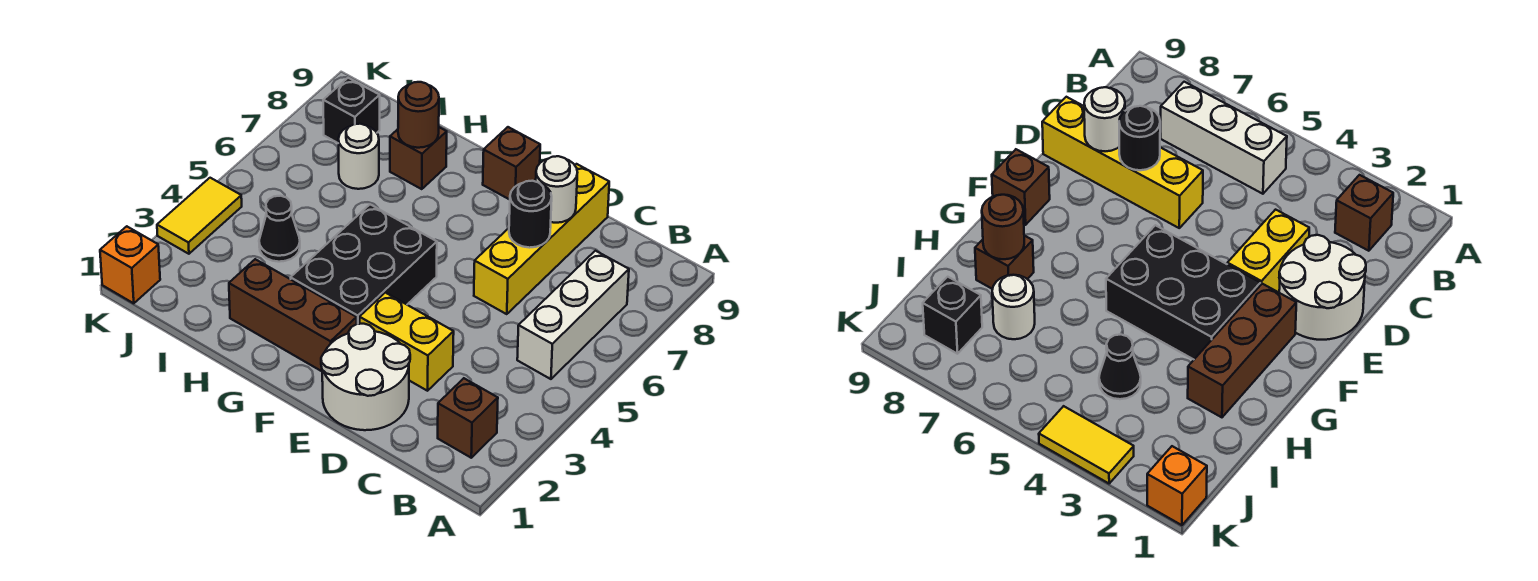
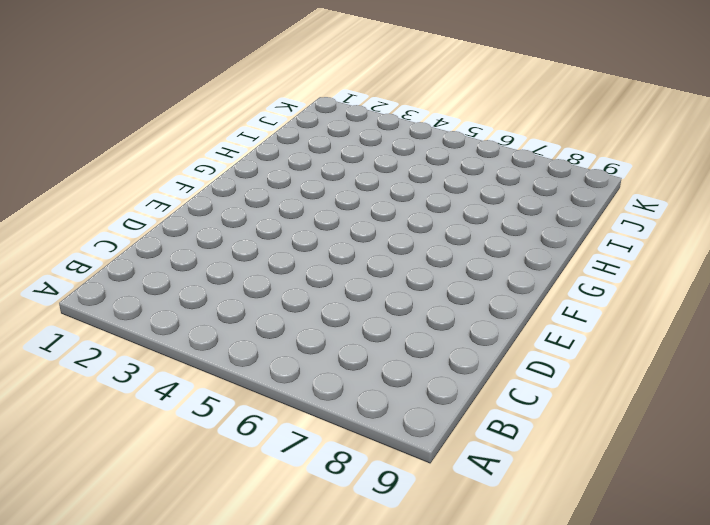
none -> brown brick B2 level 1
none -> white brick B5:B7 level 1
none -> white round brick D1:E2 level 1

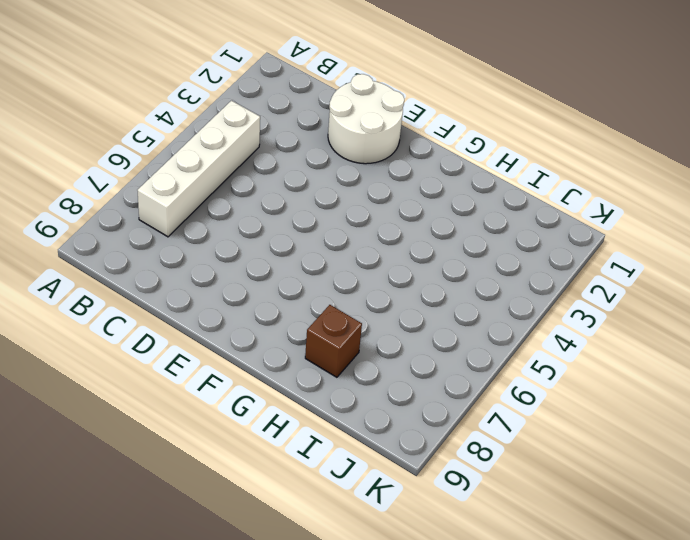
white brick B4:B7 level 1 -> white brick B5:B7 level 1
none -> brown brick B2 level 1
none -> yellow brick D3:E3 level 1
none -> yellow brick D6:D9 level 1

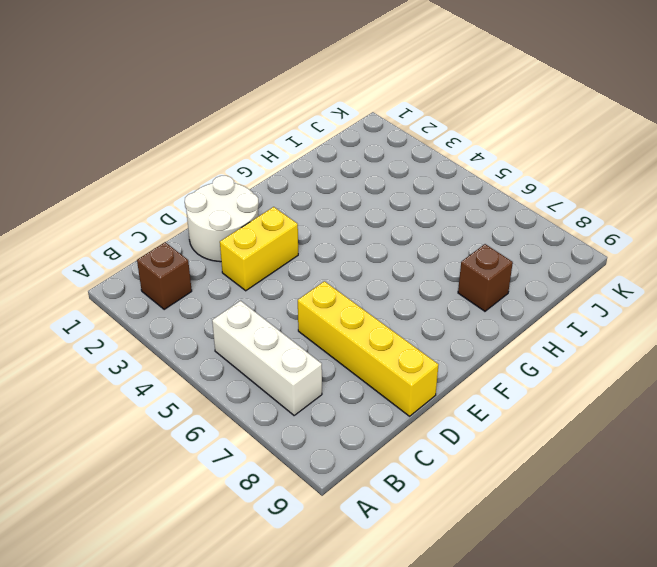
none -> brown brick F2:H2 level 1
none -> black brick F3:G5 level 1
none -> brown brick F9 level 1

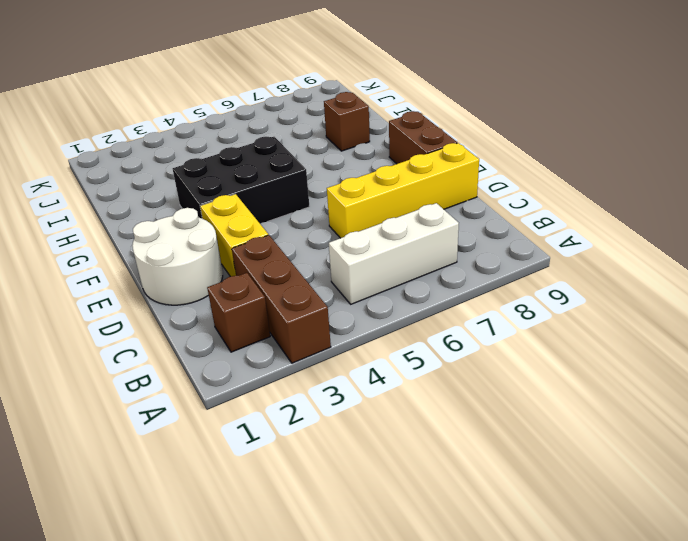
brown brick A3:C3 level 1 -> brown brick F2:H2 level 1
brown brick E9:F9 level 1 -> brown brick F9 level 1
none -> black cone I4 level 1
none -> white round brick I7 level 1
none -> black brick J8 level 1

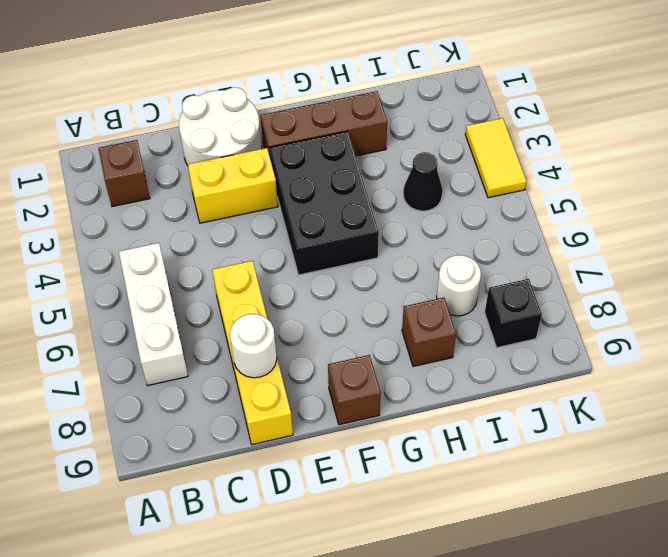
none -> orange brick K1 level 1
none -> black round brick D7 level 2
none -> brown round brick H8 level 2

